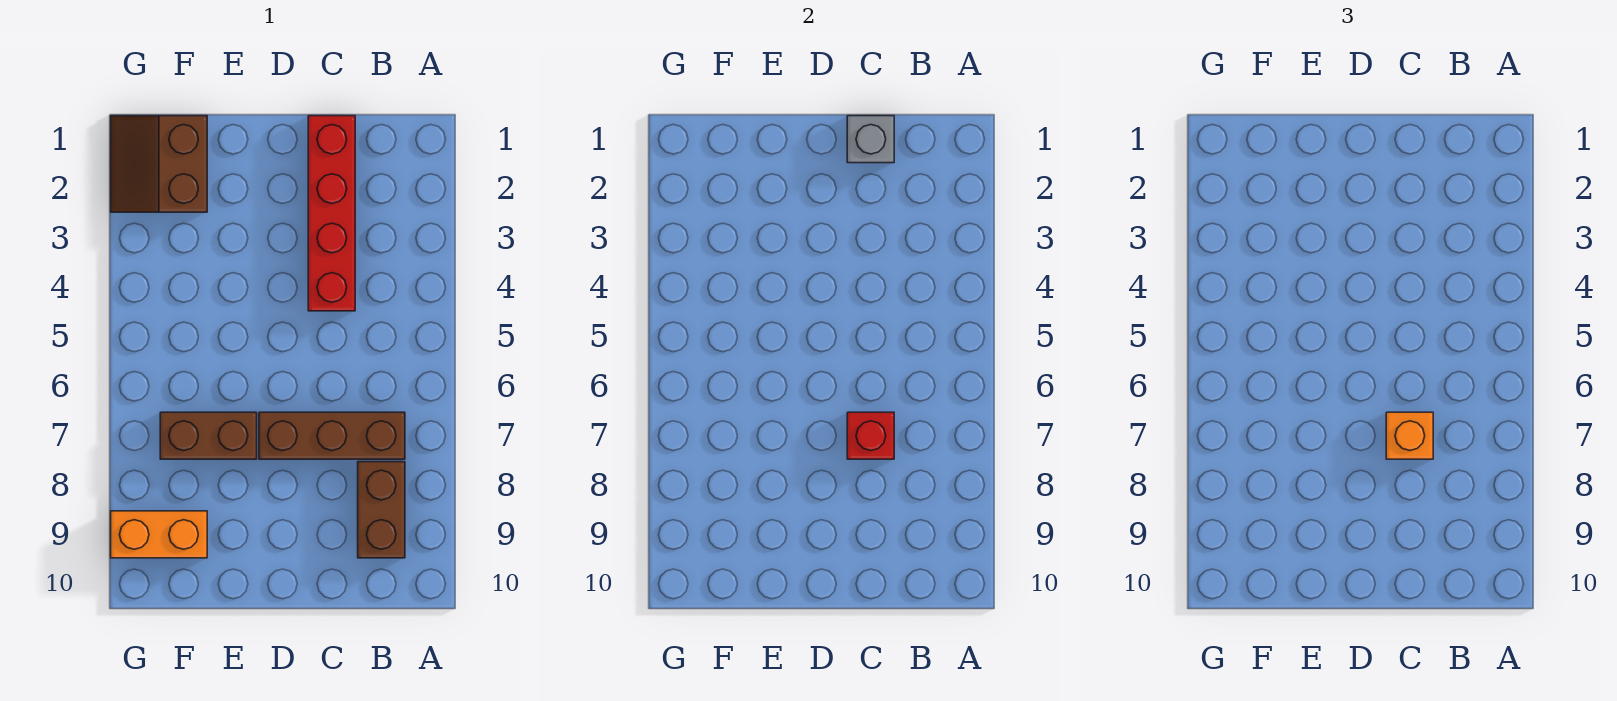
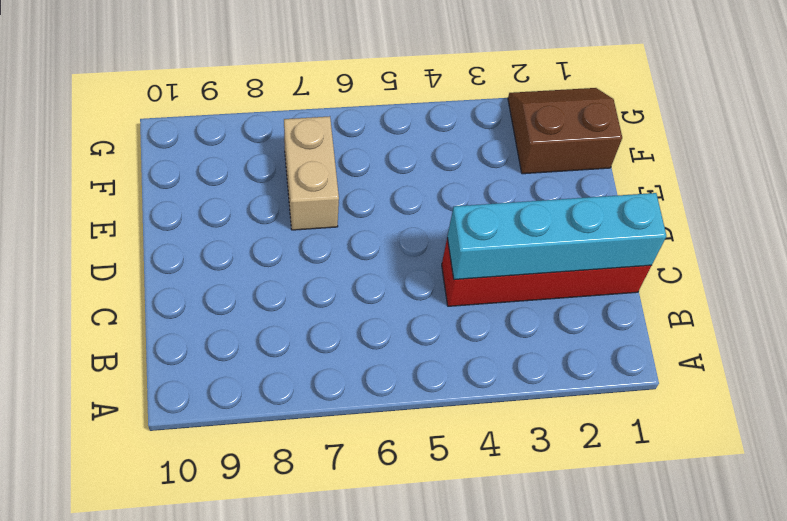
cyan brick C1:C4 level 2 -> grey brick C1 level 2
tan brick E7:F7 level 1 -> brown brick E7:F7 level 1
none -> brown brick B7:D7 level 1
none -> brown brick B8:B9 level 1

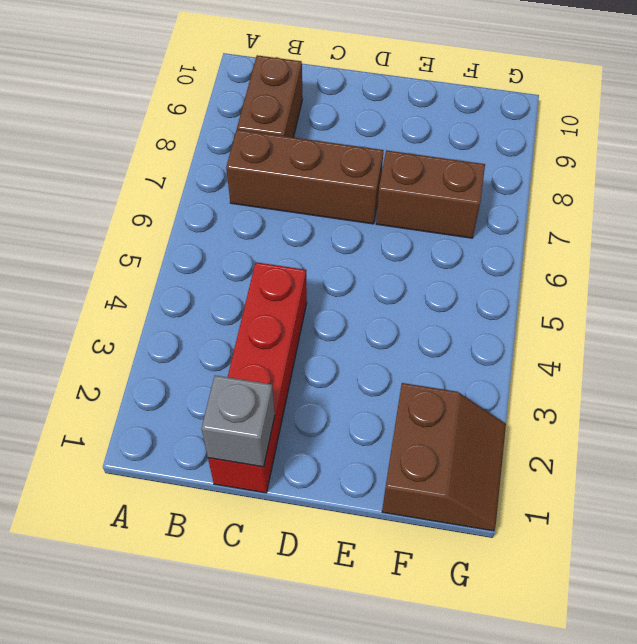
none -> orange brick F9:G9 level 1
none -> red brick C7 level 2

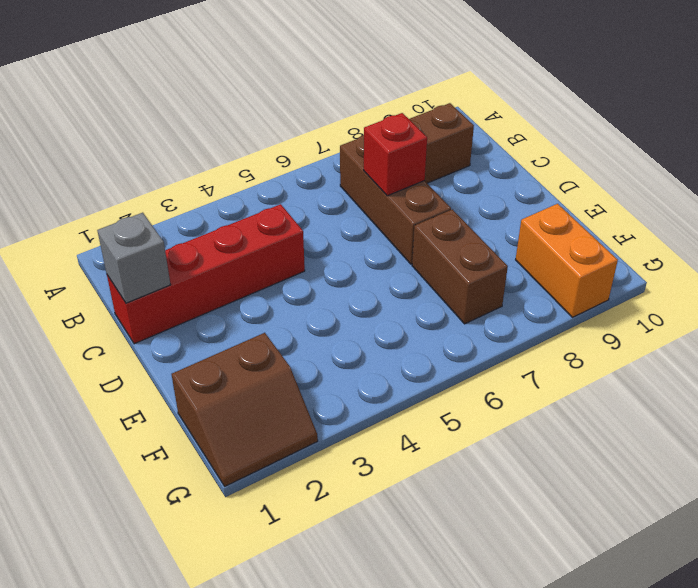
none -> orange brick C7 level 3

